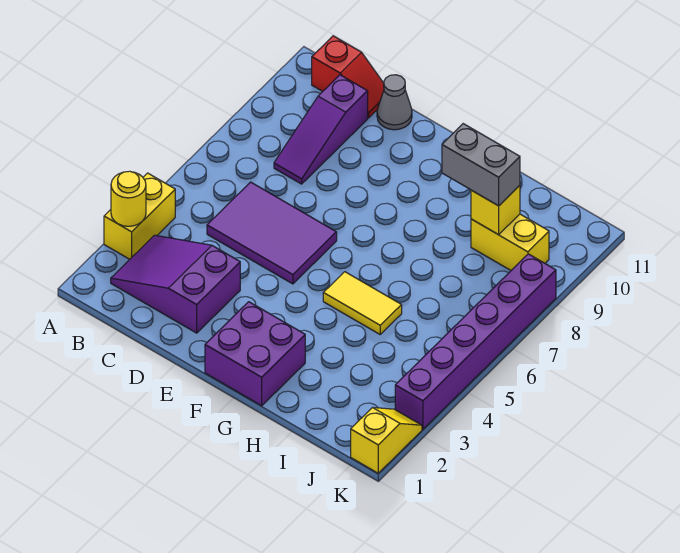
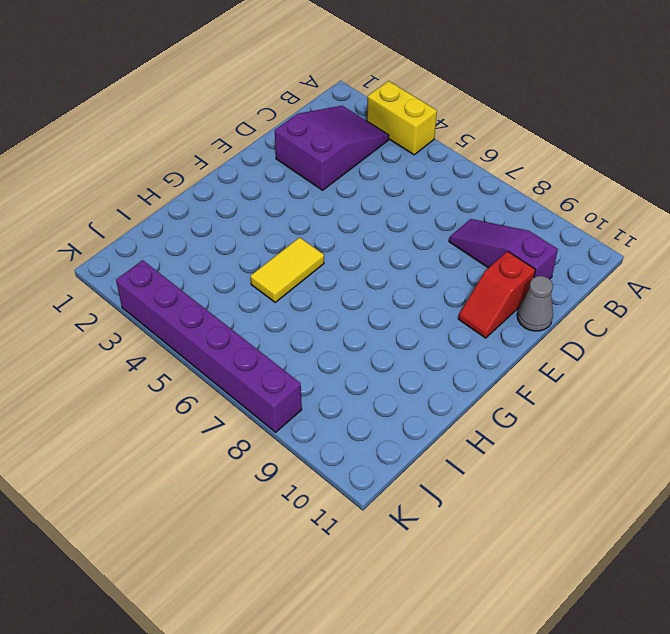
red slope D10:E10 level 1 top D -> red slope B11:C11 level 1 top B
none -> purple tile C5:E6 level 1
none -> purple brick F1:G2 level 1
none -> yellow brick I9:J9 level 1

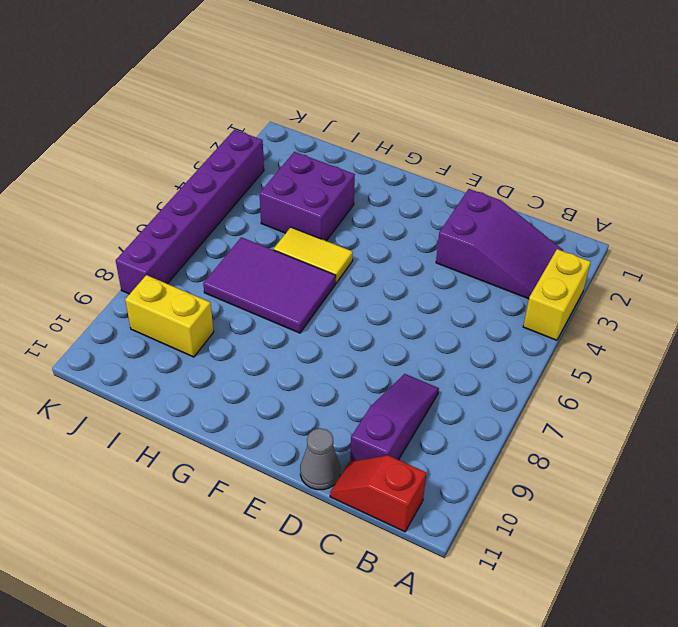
purple tile G6:I7 level 1 -> purple tile C5:E6 level 1
purple brick H3:I4 level 1 -> purple brick F1:G2 level 1
none -> yellow slope K1:K2 level 1 top 1
none -> yellow round brick A3 level 2
none -> yellow brick I9 level 2

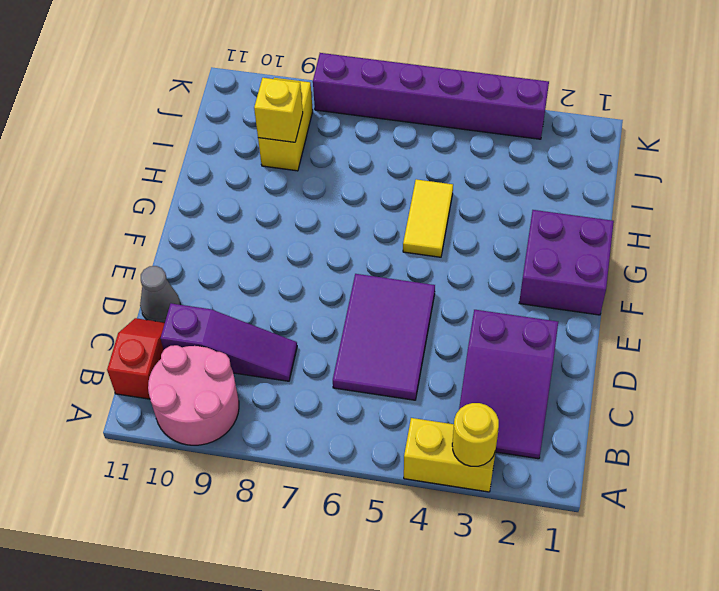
pink round brick A9:B10 level 1 -> none
none -> yellow slope K1:K2 level 1 top 1
none -> grey brick H9:I9 level 3

